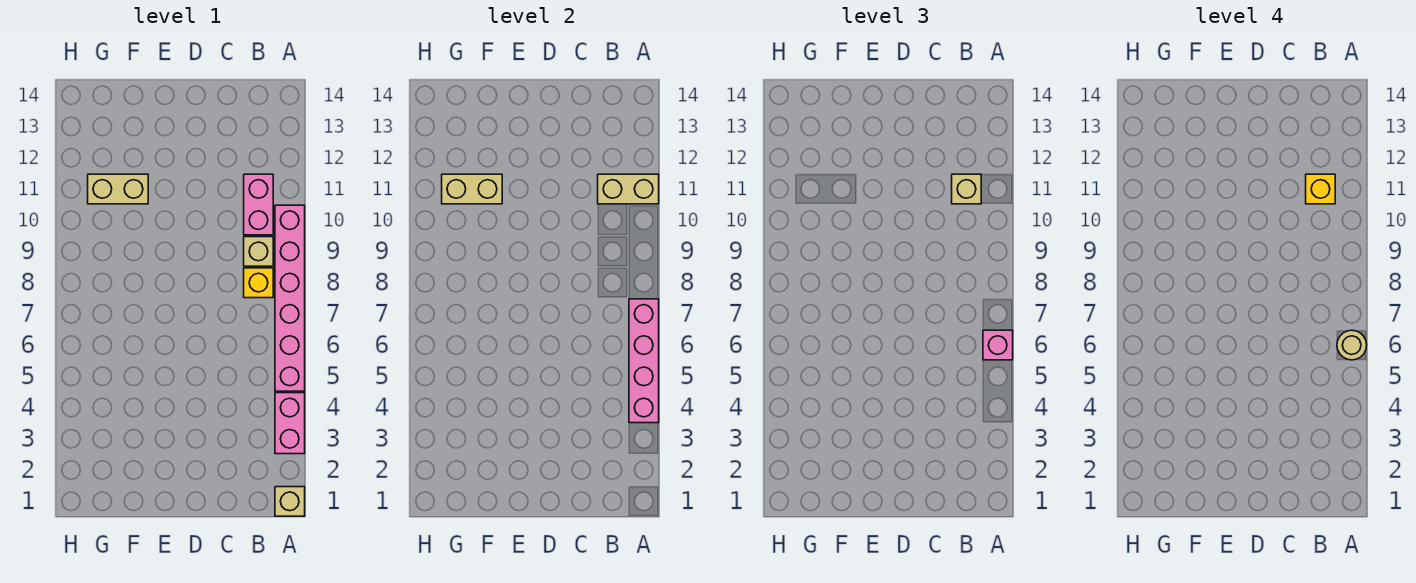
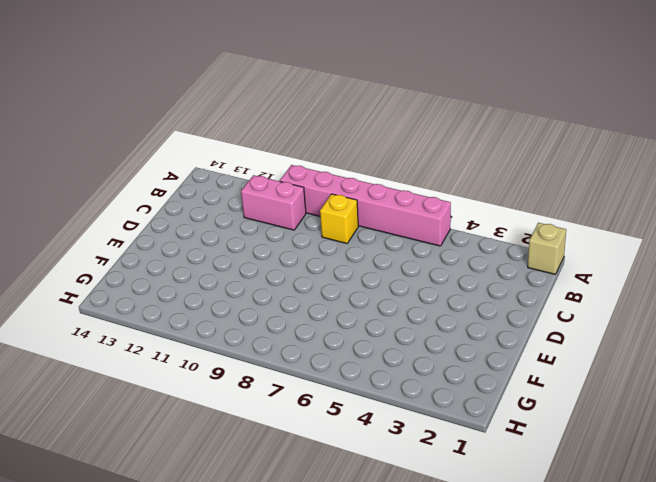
none -> pink brick A3:A4 level 1
none -> tan brick B9 level 1
none -> tan brick F11:G11 level 1

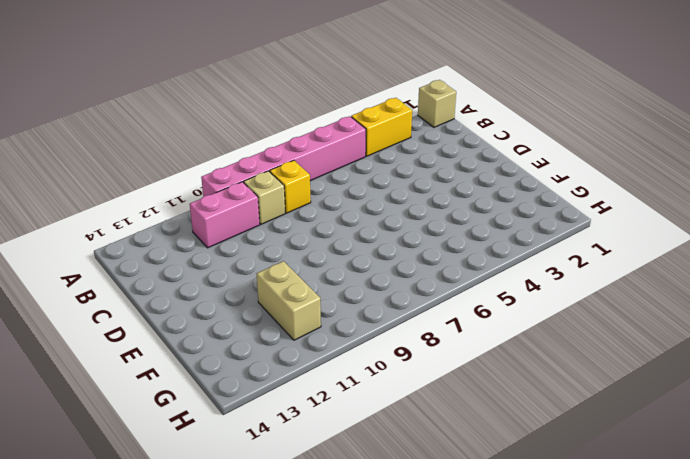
yellow brick A3:A4 level 1 -> pink brick A3:A4 level 1
none -> pink brick A4:A7 level 2
none -> tan brick A11:B11 level 2
none -> tan brick F11:G11 level 2

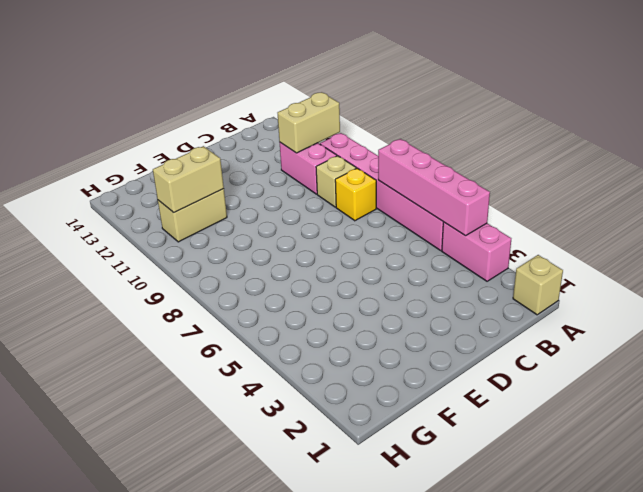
none -> pink brick A6 level 3
none -> tan brick B11 level 3
none -> tan round brick A6 level 4

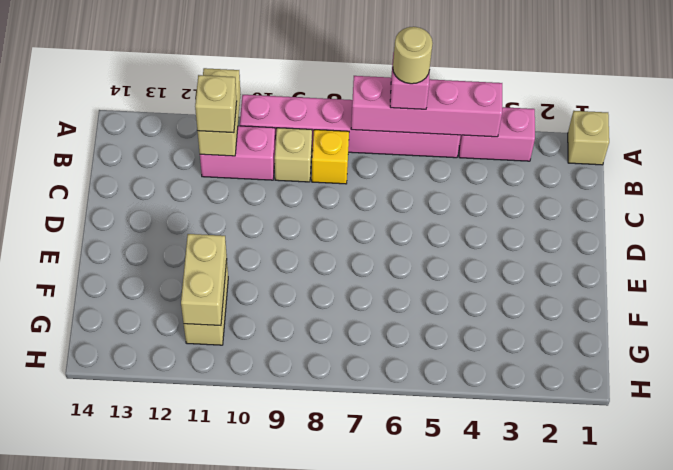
none -> yellow brick B11 level 4

